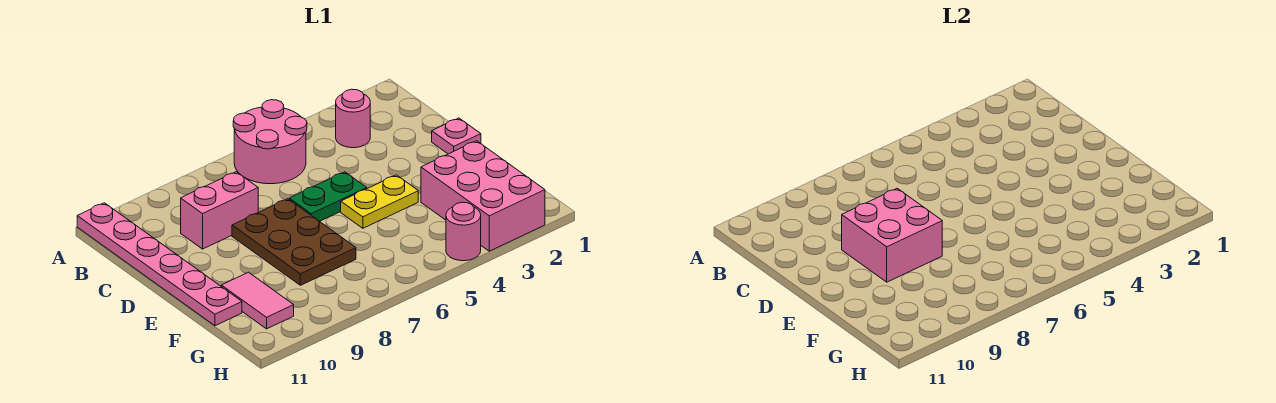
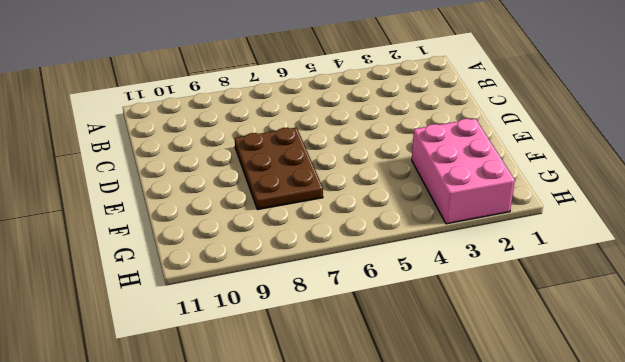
none -> pink round brick A5:B6 level 1
none -> pink plate A11:F11 level 1
none -> pink round brick B3 level 1

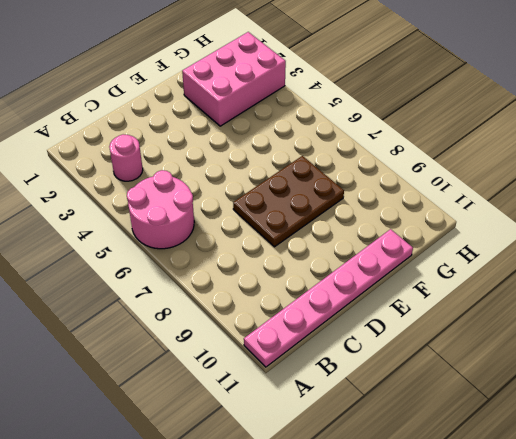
none -> pink brick C8:C9 level 1
none -> pink plate D1 level 1
none -> green plate D5:D6 level 1

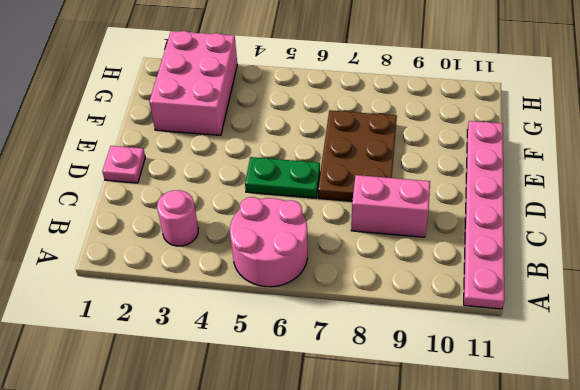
none -> yellow plate E4:E5 level 1
none -> pink tile F10:G10 level 1
none -> pink round brick H4 level 1

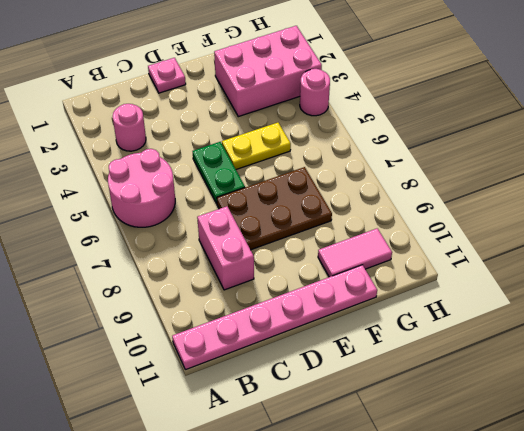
yellow plate E5:F5 level 1 -> yellow plate E4:E5 level 1
none -> pink brick D8:E9 level 2

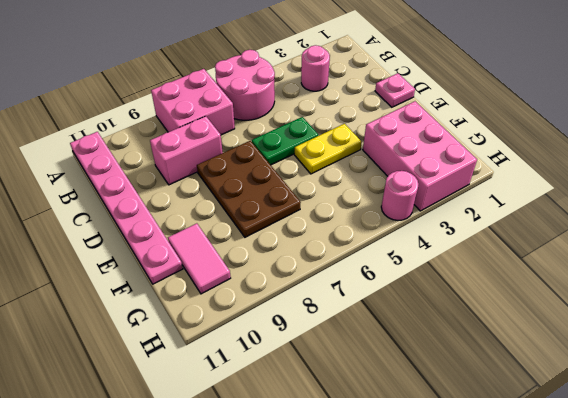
pink brick A7:B8 level 1 -> pink brick D8:E9 level 2

